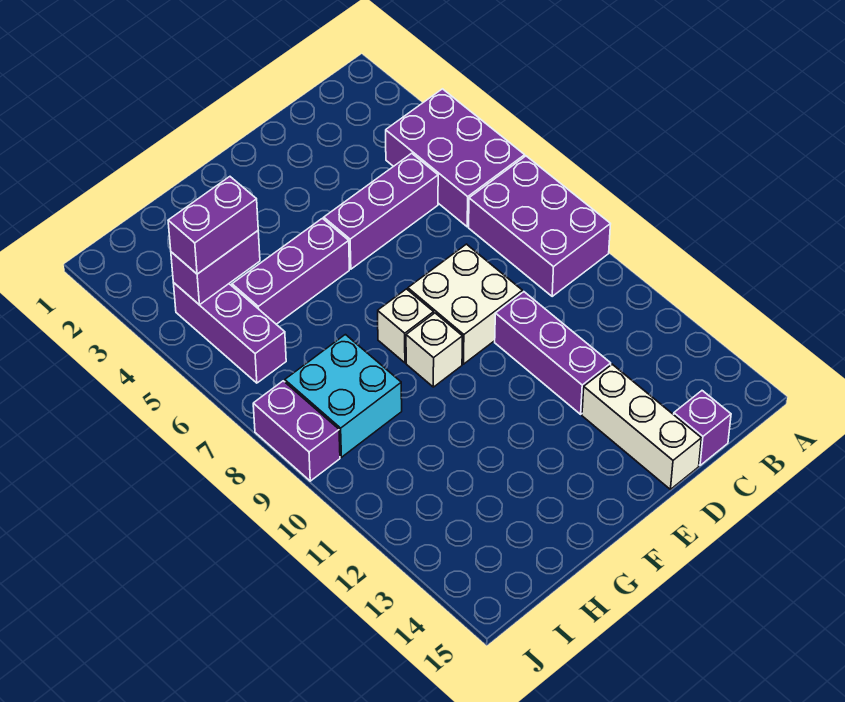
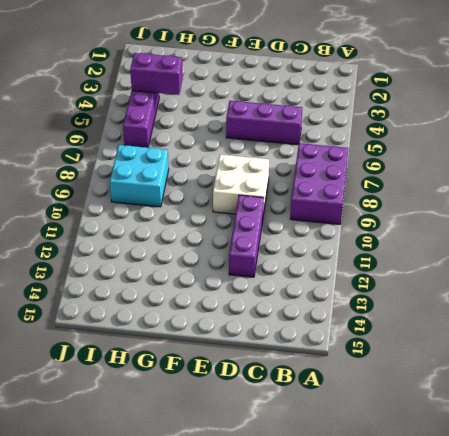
none -> purple brick A4:B6 level 1
none -> purple brick C15 level 1
none -> white brick D13:D15 level 1

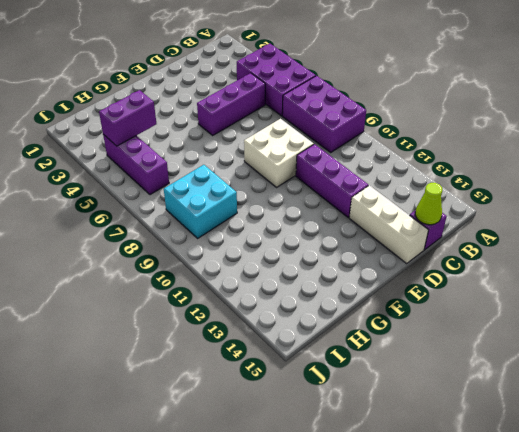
lime cone C15 level 2 -> none
none -> purple brick F5:H5 level 1
none -> white brick F8 level 1
none -> white brick F9 level 1

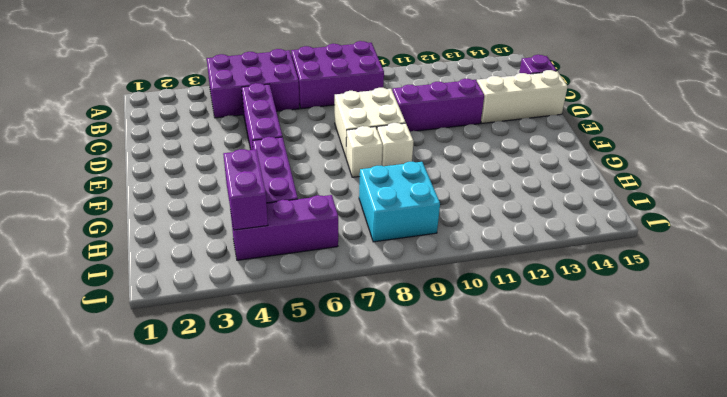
none -> purple brick J8:J9 level 1
none -> purple brick H4:I4 level 3

